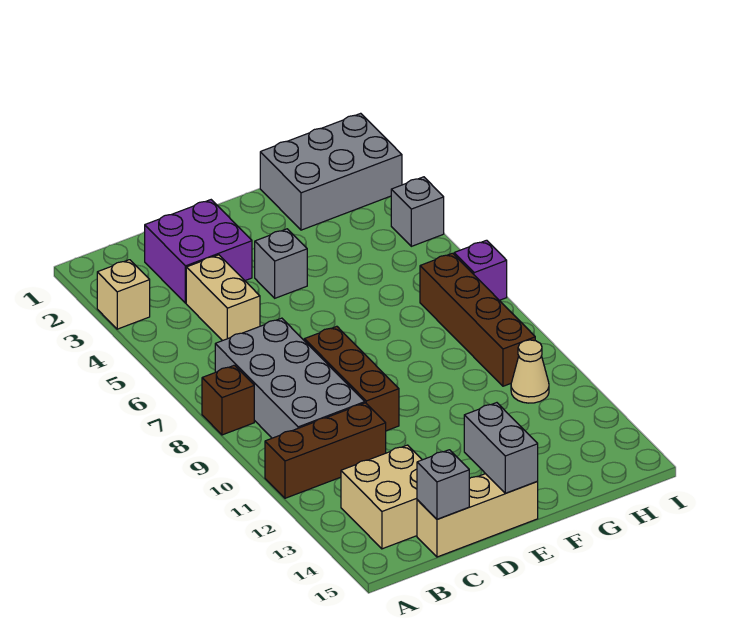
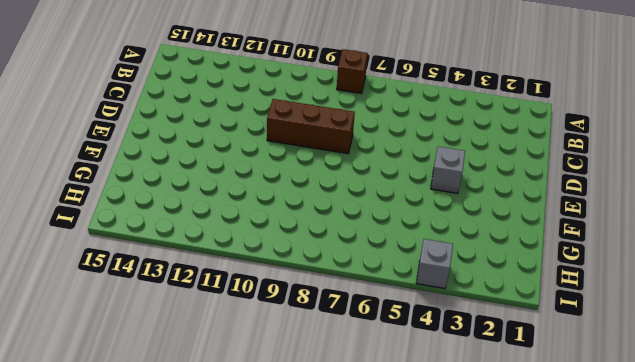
none -> tan brick A3 level 1
none -> brown brick A11:C11 level 1
none -> grey brick B7:C10 level 1

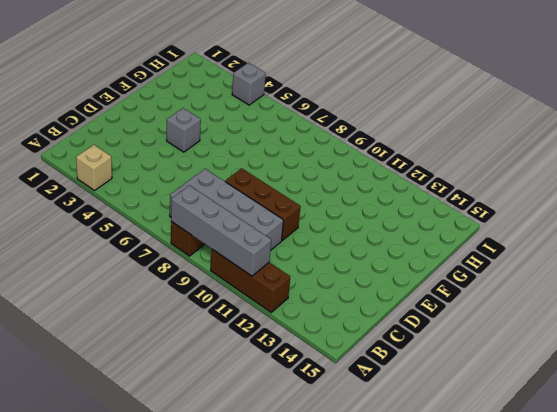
grey brick A8:A11 level 2 -> none
brown brick A10:A12 level 1 -> brown brick A11:C11 level 1
none -> tan brick B13:C14 level 1
none -> purple brick C2:D3 level 1
none -> tan brick C4:C5 level 1

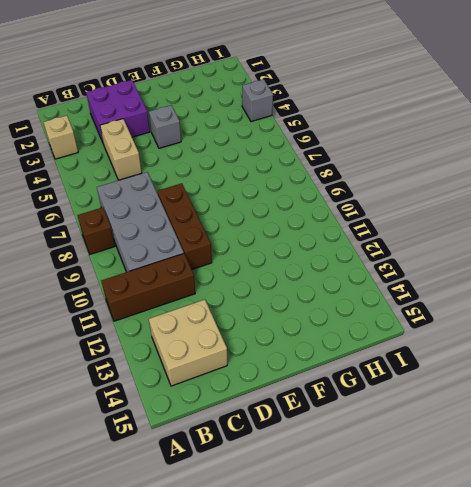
none -> tan brick C15:E15 level 1
none -> grey brick G1:I2 level 1
none -> brown brick H7:H10 level 1

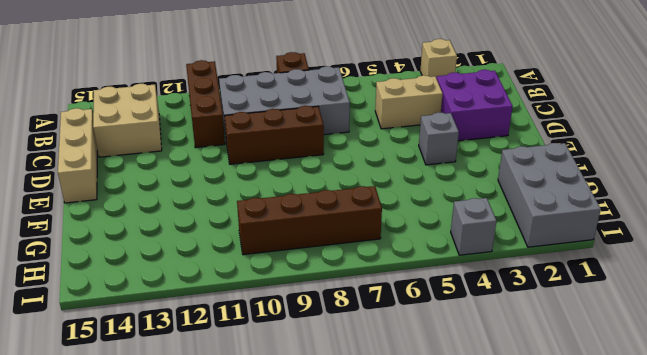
none -> tan cone H11 level 1
none -> purple brick I7 level 1
none -> grey brick C15 level 2

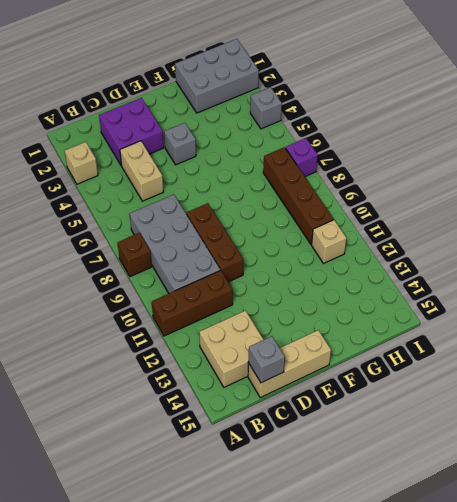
tan brick H11 level 1 -> tan cone H11 level 1
none -> grey brick E14:E15 level 2

